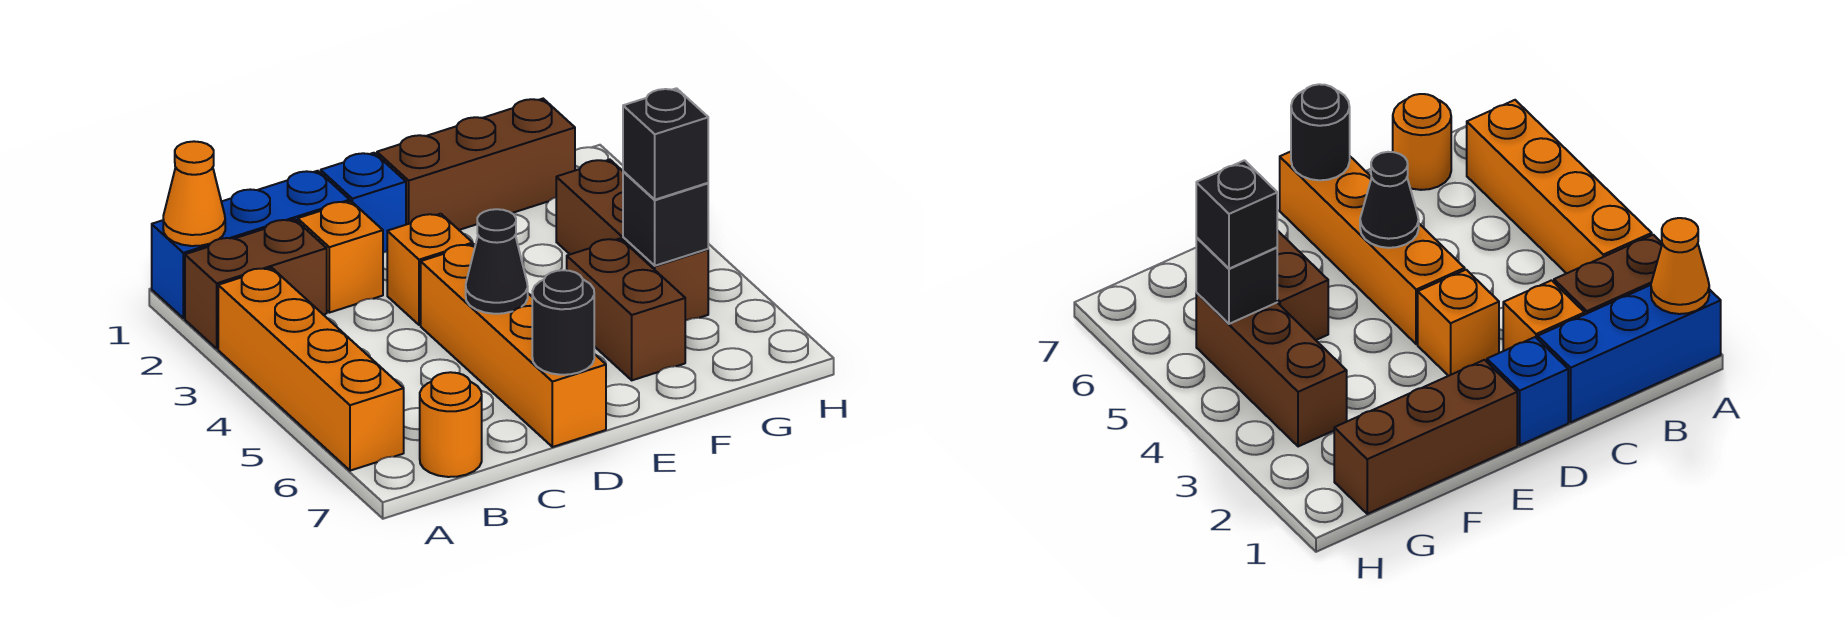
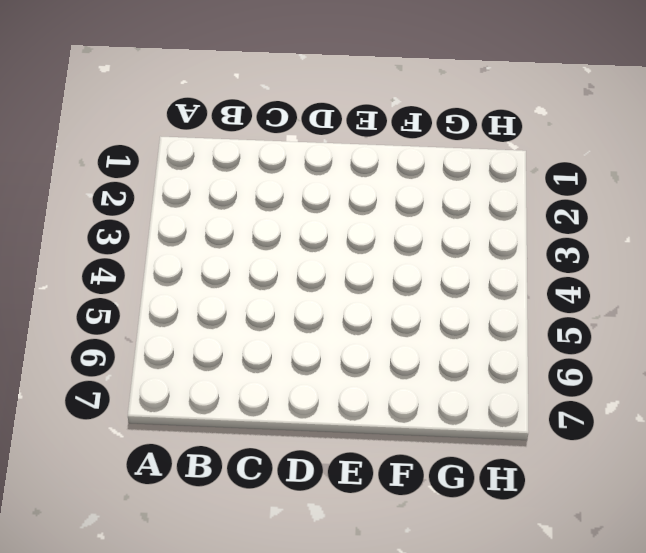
none -> blue brick A1:C1 level 1
none -> brown brick A2:B2 level 1
none -> orange brick A3:A6 level 1

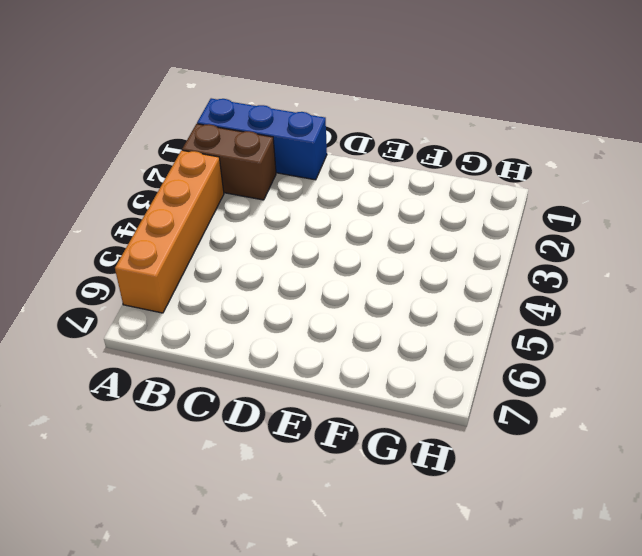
none -> orange round brick B7 level 1
none -> orange brick C2 level 1
none -> blue brick D1 level 1

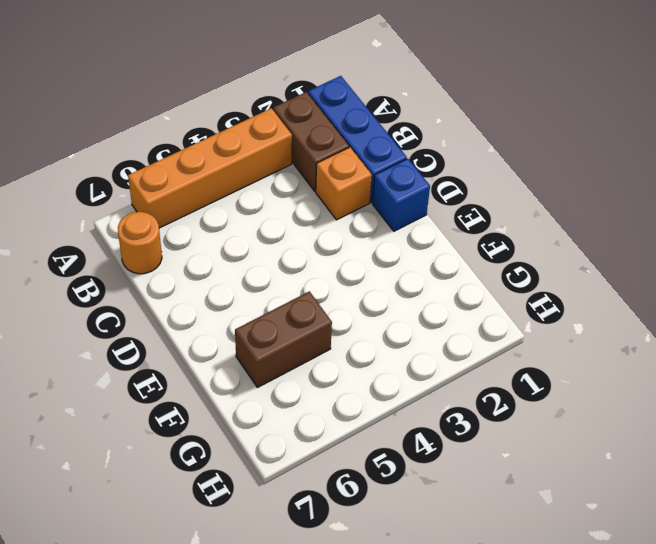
none -> orange brick D3 level 1
none -> orange brick D4:D7 level 1
none -> brown brick E1:G1 level 1

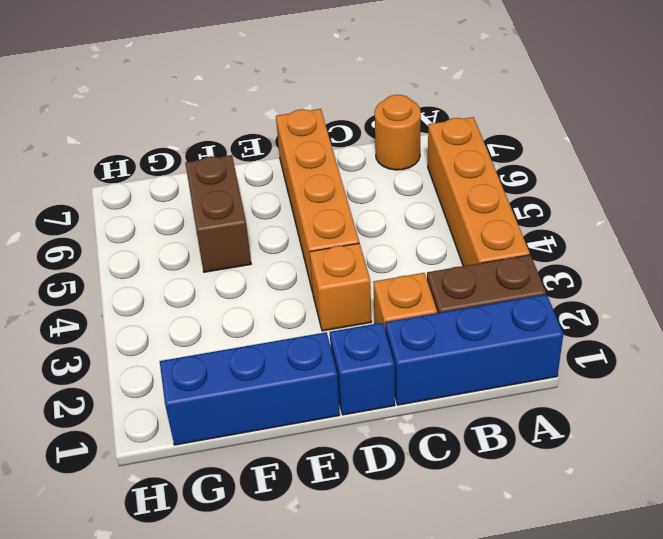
blue brick E1:G1 level 1 -> brown brick E1:G1 level 1
none -> brown brick G3:G5 level 1
none -> orange cone A1 level 2
none -> black cone D5 level 2

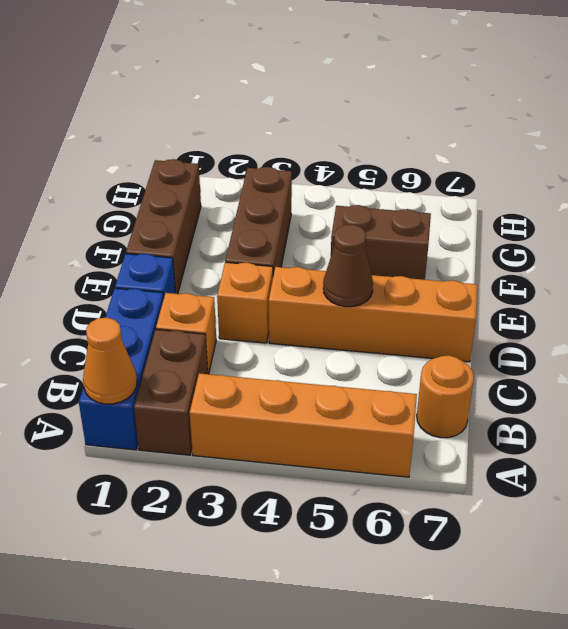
brown cone D5 level 2 -> black cone D5 level 2
brown brick E3:G3 level 1 -> brown brick G3:G5 level 1
none -> black round brick D7 level 2
none -> black brick G5 level 2
none -> black brick G5 level 3

